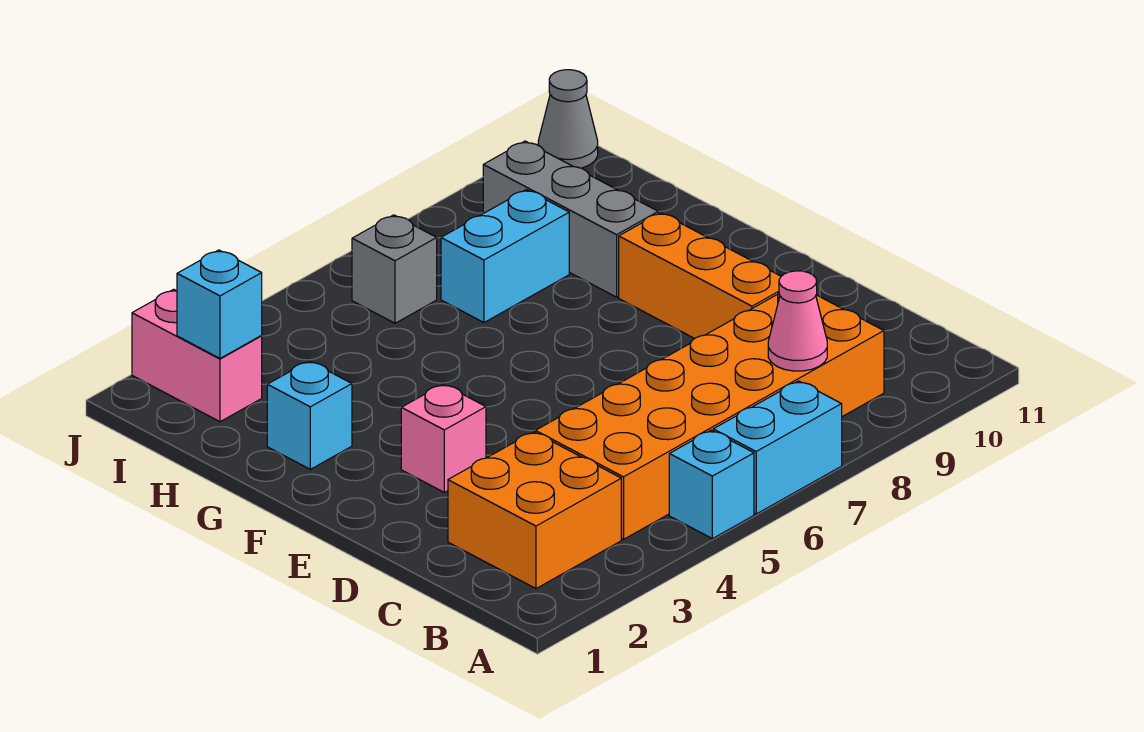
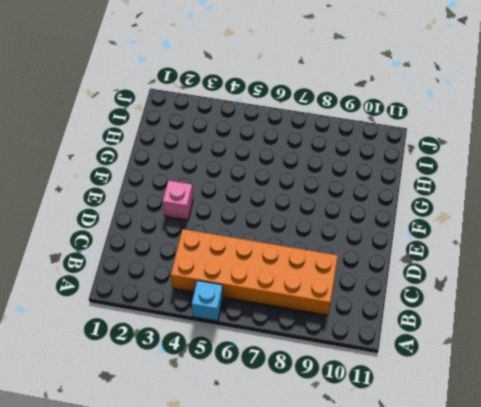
none -> cyan brick A6:A7 level 1
none -> orange brick B2:C3 level 1
none -> orange brick D9:F9 level 1

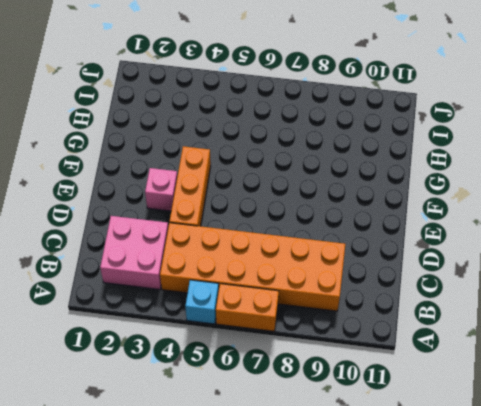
orange brick A6:A7 level 1 -> cyan brick A6:A7 level 1
pink brick B2:C3 level 1 -> orange brick B2:C3 level 1
orange brick D4:F4 level 1 -> orange brick D9:F9 level 1
none -> cyan brick G2 level 1
none -> grey brick G9:I9 level 1
none -> cyan brick H7:H8 level 1

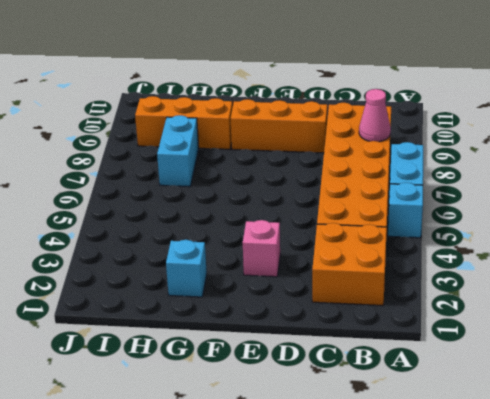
orange brick G9:I9 level 1 -> grey brick G9:I9 level 1
none -> pink brick I2:J2 level 1
none -> grey brick I6 level 1
none -> grey cone J11 level 1

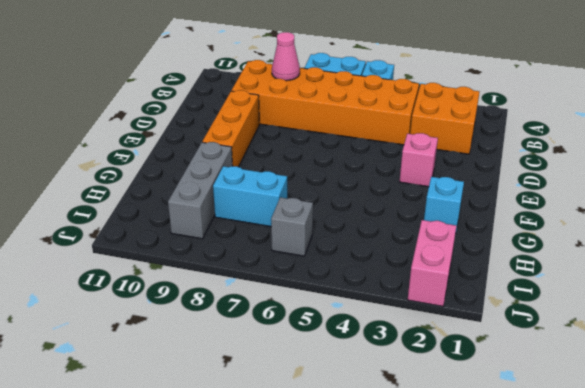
none -> grey cone J11 level 1
none -> cyan brick I2 level 2

